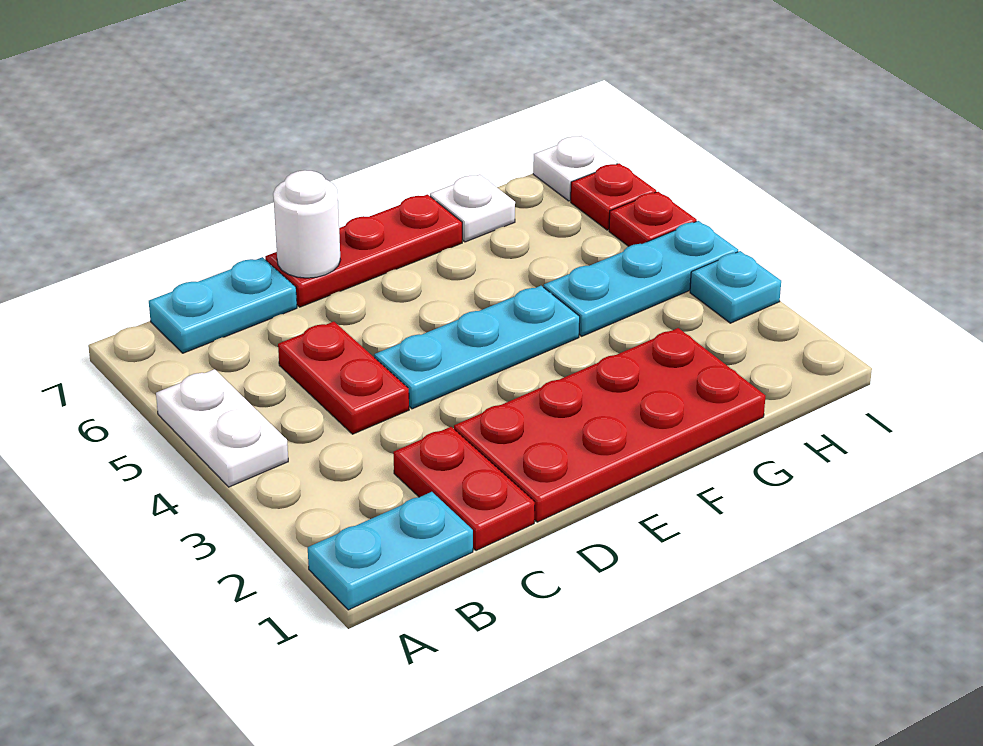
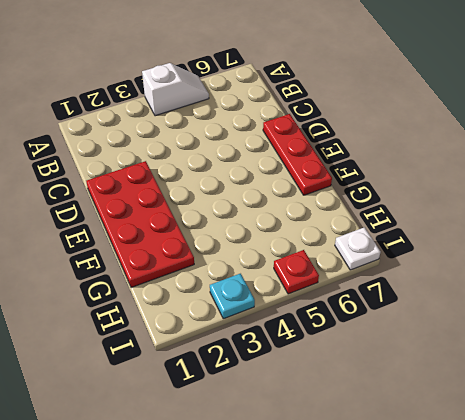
white slope A4:A5 level 1 top 4 -> white plate A4:A5 level 1
none -> cyan plate A1:B1 level 1
none -> cyan plate B7:C7 level 1
none -> red plate C1:C2 level 1

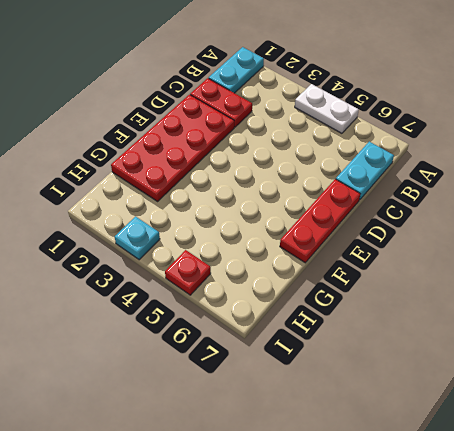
none -> red plate C4:C5 level 1
none -> cyan plate D4:F4 level 1
none -> cyan plate G4:I4 level 1

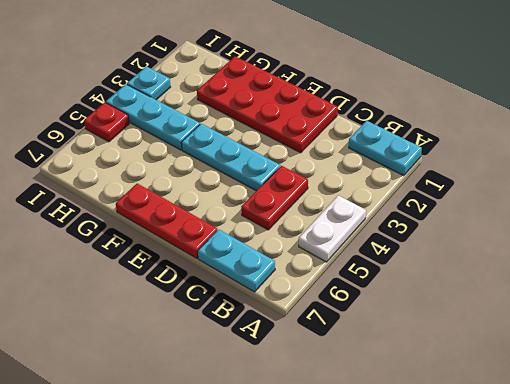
none -> red plate C1:C2 level 1
none -> white plate G7 level 1
none -> red plate I6 level 1

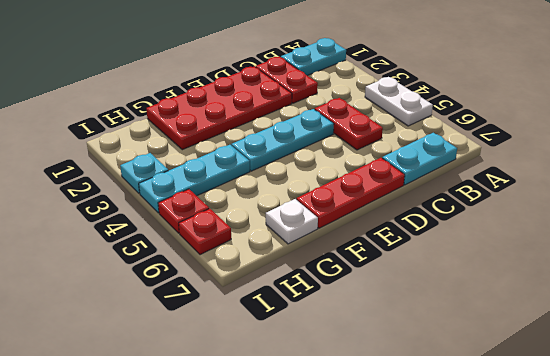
none -> white plate I7 level 1
none -> white round brick D7 level 2

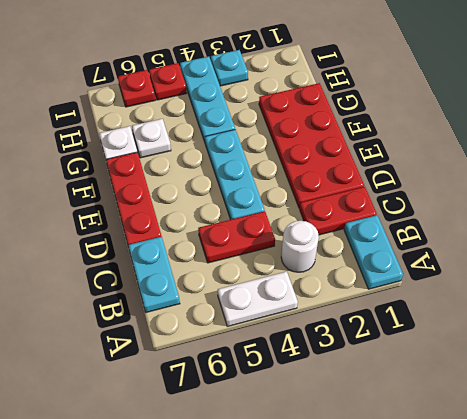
white round brick B3 level 1 -> white round brick D7 level 2
white plate G6 level 1 -> white plate I7 level 1

